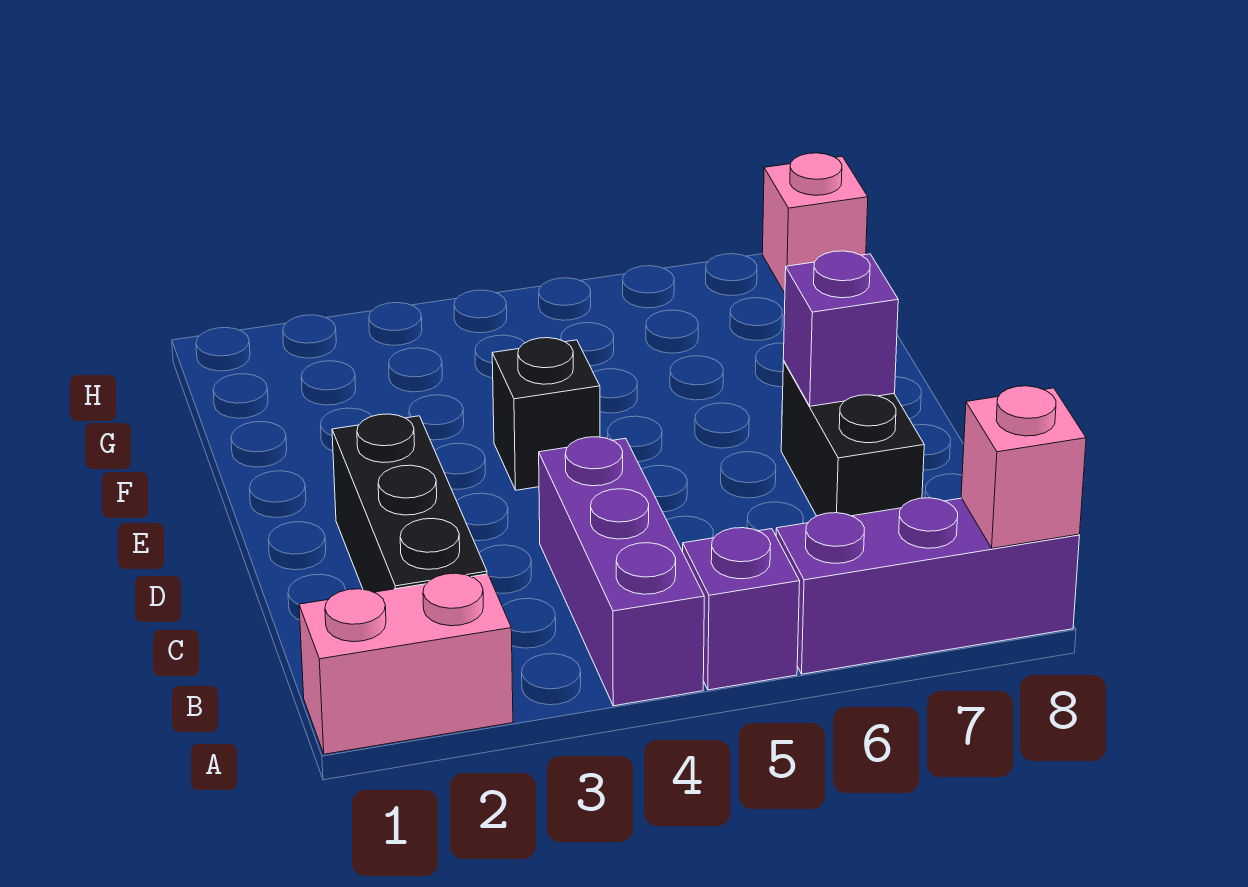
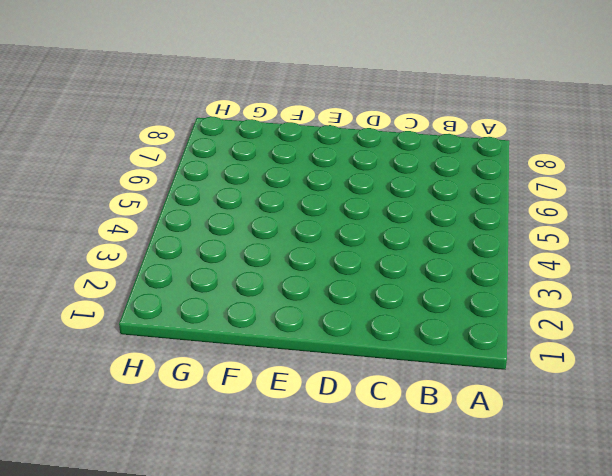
none -> pink brick A1:A2 level 1
none -> purple brick A4:C4 level 1

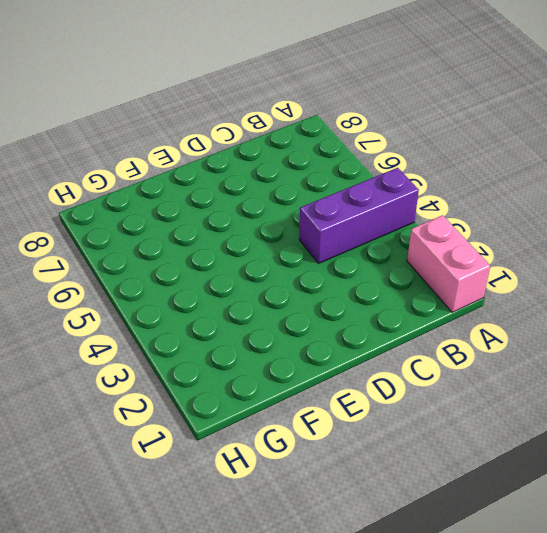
none -> purple brick A5 level 1
none -> purple brick A6:A8 level 1

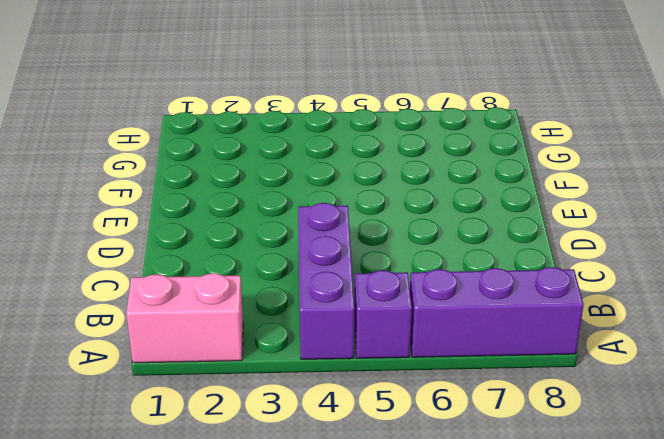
none -> black brick B2:D2 level 1
none -> black brick C7:D7 level 1

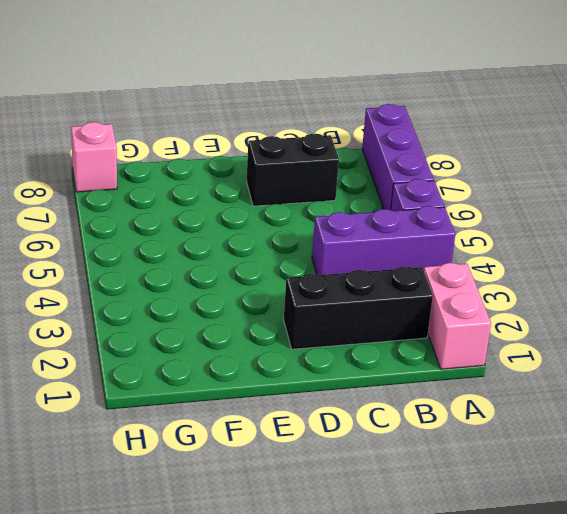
none -> black brick E4 level 1
none -> pink brick A8 level 2

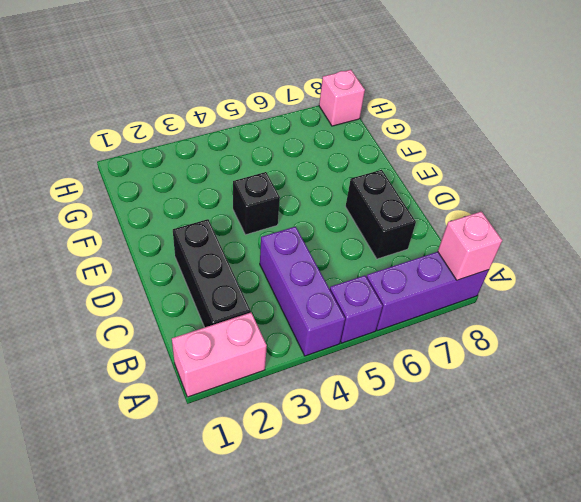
none -> purple brick D7 level 2

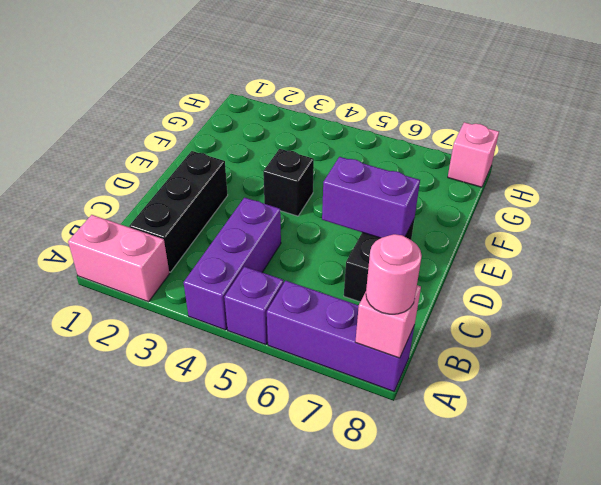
pink round brick A8 level 3 -> none
purple brick D6:D7 level 2 -> purple brick D7 level 2

